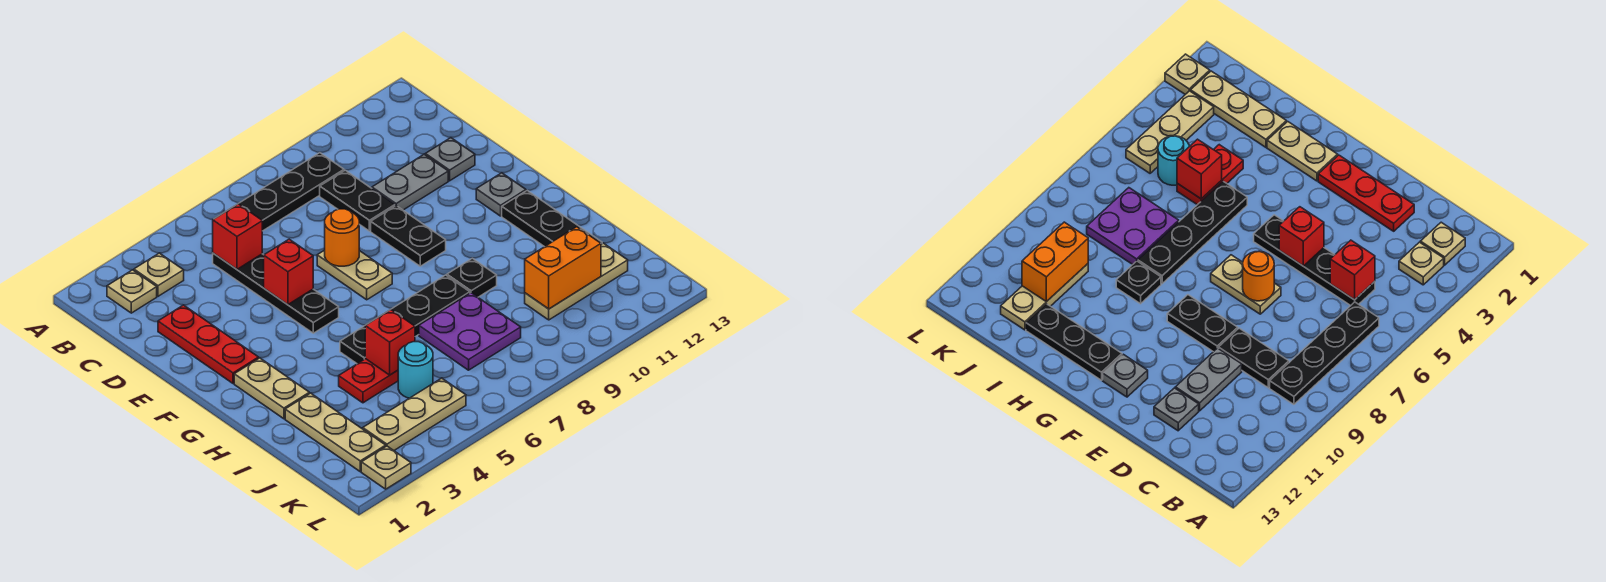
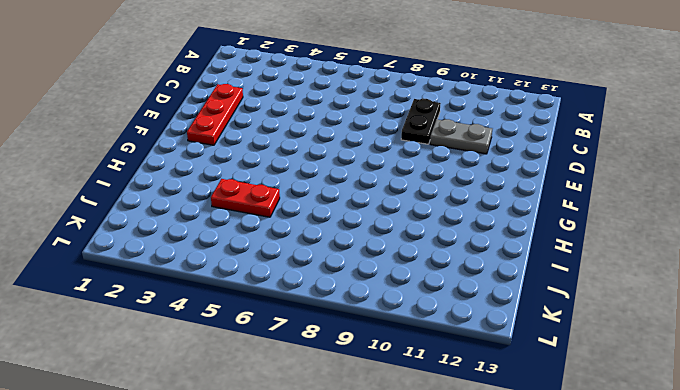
none -> tan plate B2 level 1
none -> tan plate B3 level 1
none -> black plate B6:B9 level 1

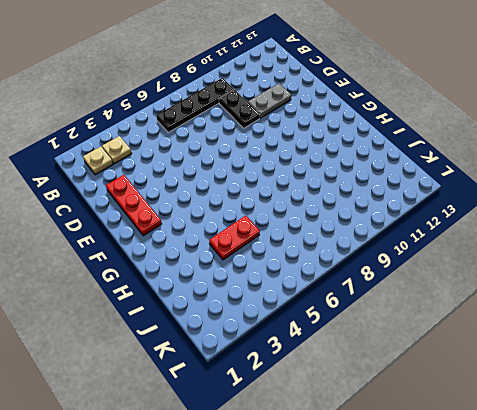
none -> black plate C5:F5 level 1
none -> grey plate D12 level 1
none -> tan plate E7:F7 level 1

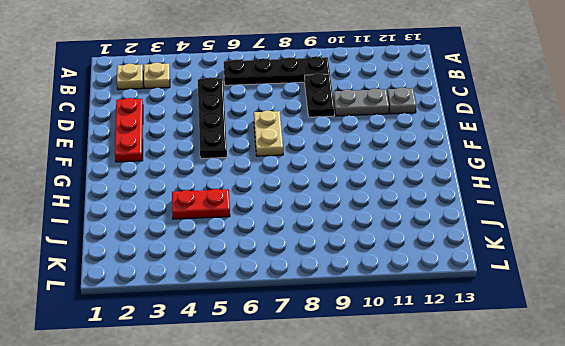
none -> black plate E9:F9 level 1
none -> grey plate F12 level 1
none -> tan plate G2:H2 level 1

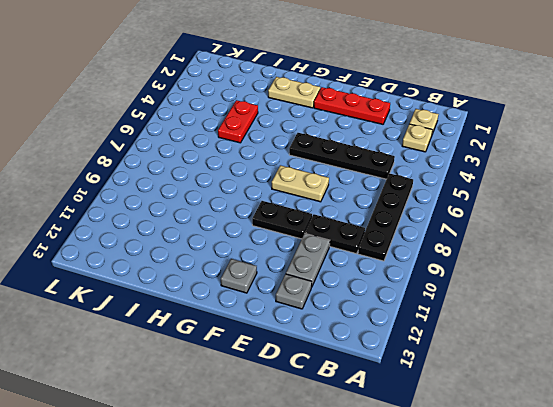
none -> black plate G12:I12 level 1
none -> black plate H5:H8 level 1
none -> black plate H9 level 1

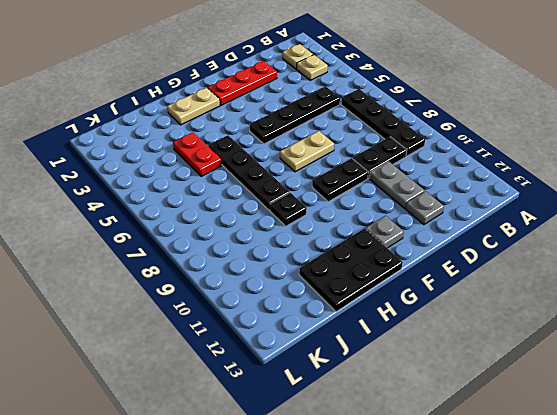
black plate G12:I13 level 1 -> black plate G12:I12 level 1
none -> tan plate I2:K2 level 1
none -> purple plate I7:J8 level 1
none -> cyan round brick J5 level 1

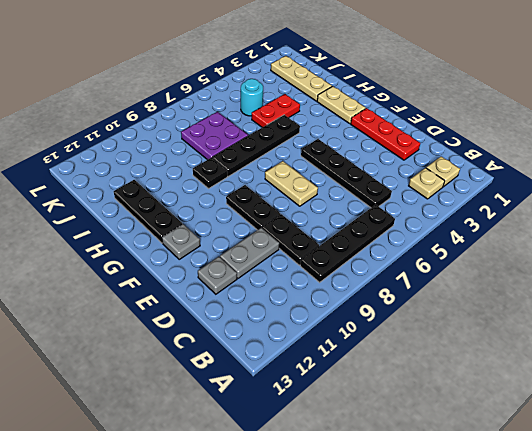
none -> tan plate J10:J12 level 1
none -> tan plate K3:K5 level 1
none -> tan plate L2 level 1

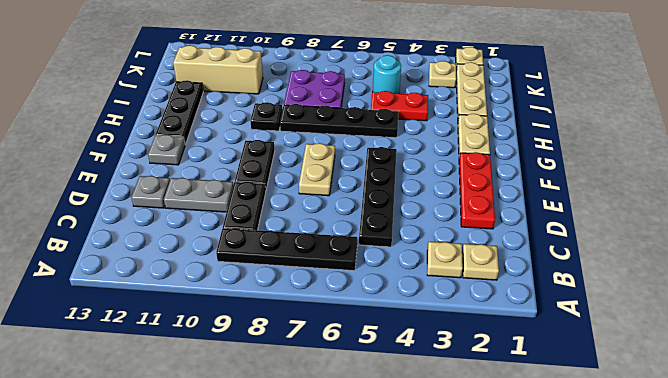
tan brick J10:J12 level 1 -> tan plate J10:J12 level 1
tan plate K3 level 1 -> tan plate K3:K5 level 1
none -> red brick C5 level 2
none -> red brick E5 level 2
none -> orange round brick E7 level 2

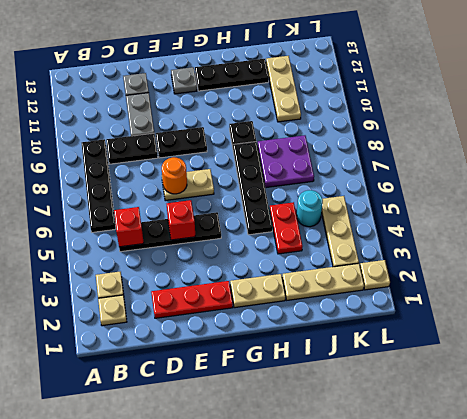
none -> red brick I5 level 2
none -> orange brick J10:J11 level 2

